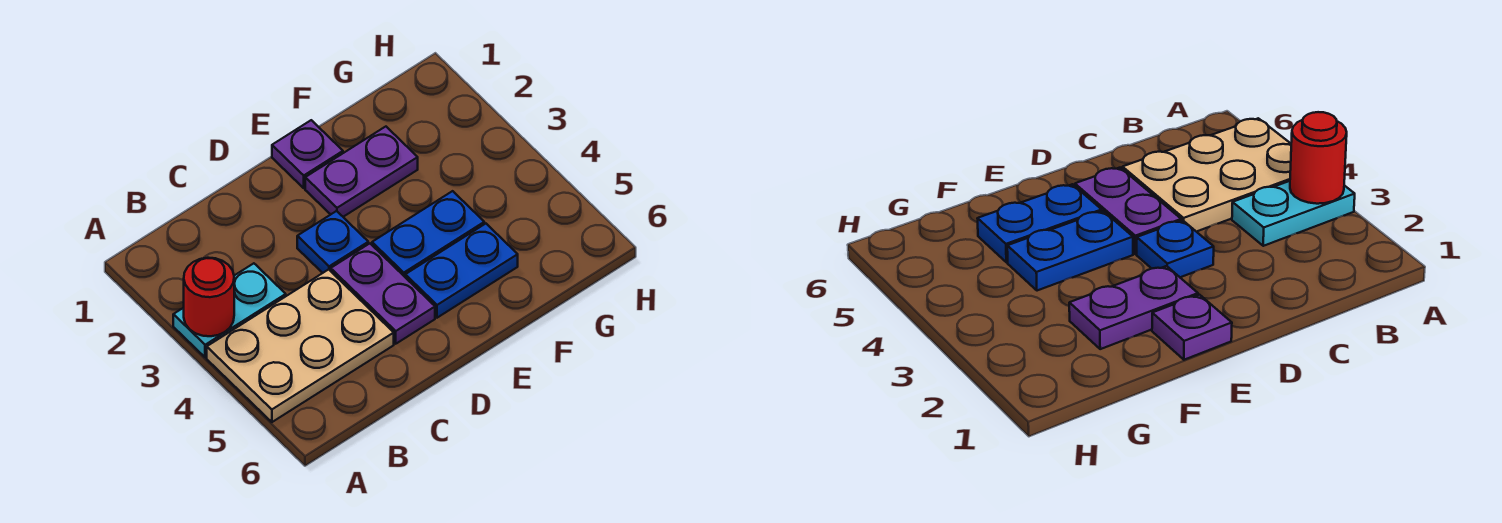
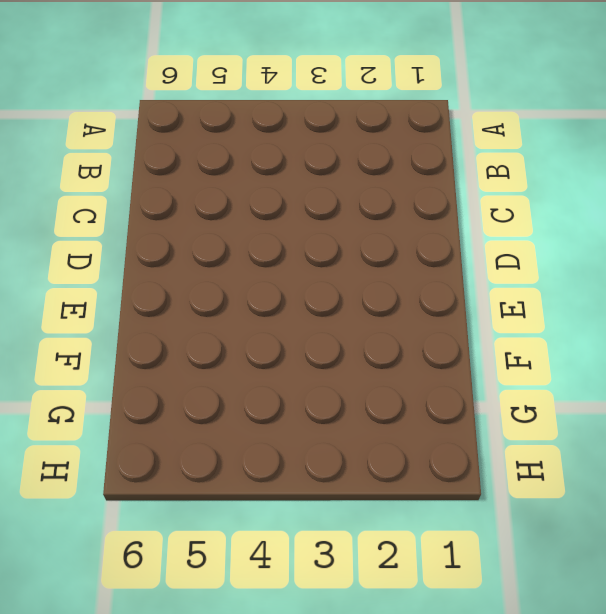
none -> cyan plate A3:B3 level 1
none -> tan plate A4:C5 level 1

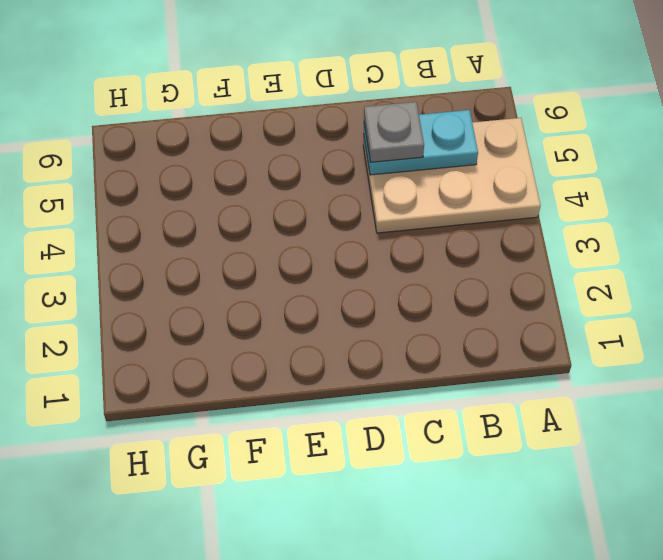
cyan plate B5:C5 level 2 -> cyan plate A3:B3 level 1
grey plate C5 level 3 -> none
none -> blue plate D3 level 1
none -> purple plate D4:D5 level 1

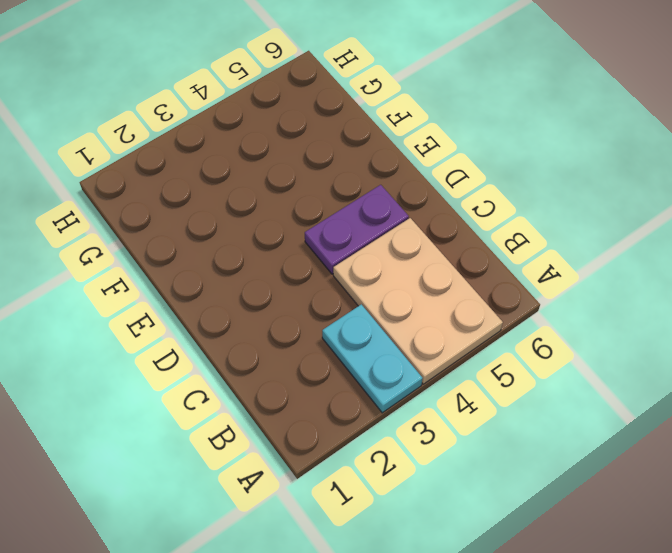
none -> blue plate D3 level 1
none -> purple plate E1 level 1

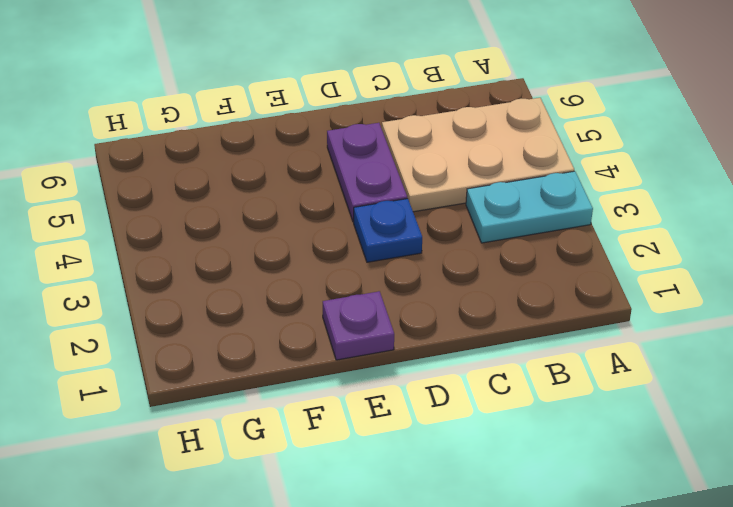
none -> purple plate E2:F2 level 1
none -> blue plate E4:F4 level 1

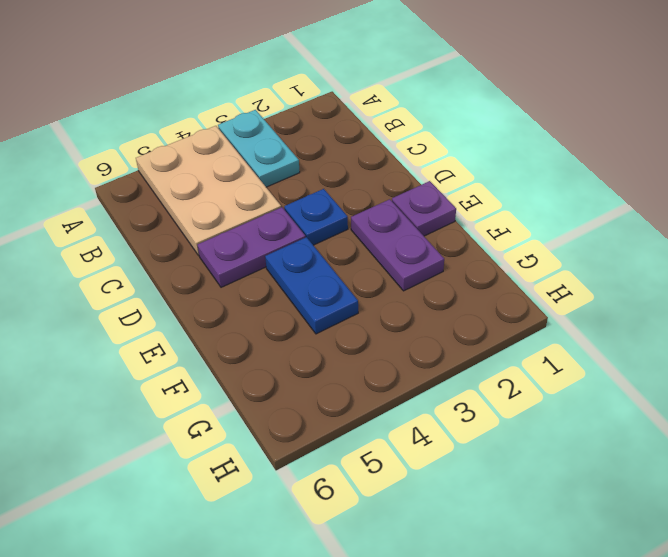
none -> blue plate E5:F5 level 1
none -> red round brick A3 level 2

